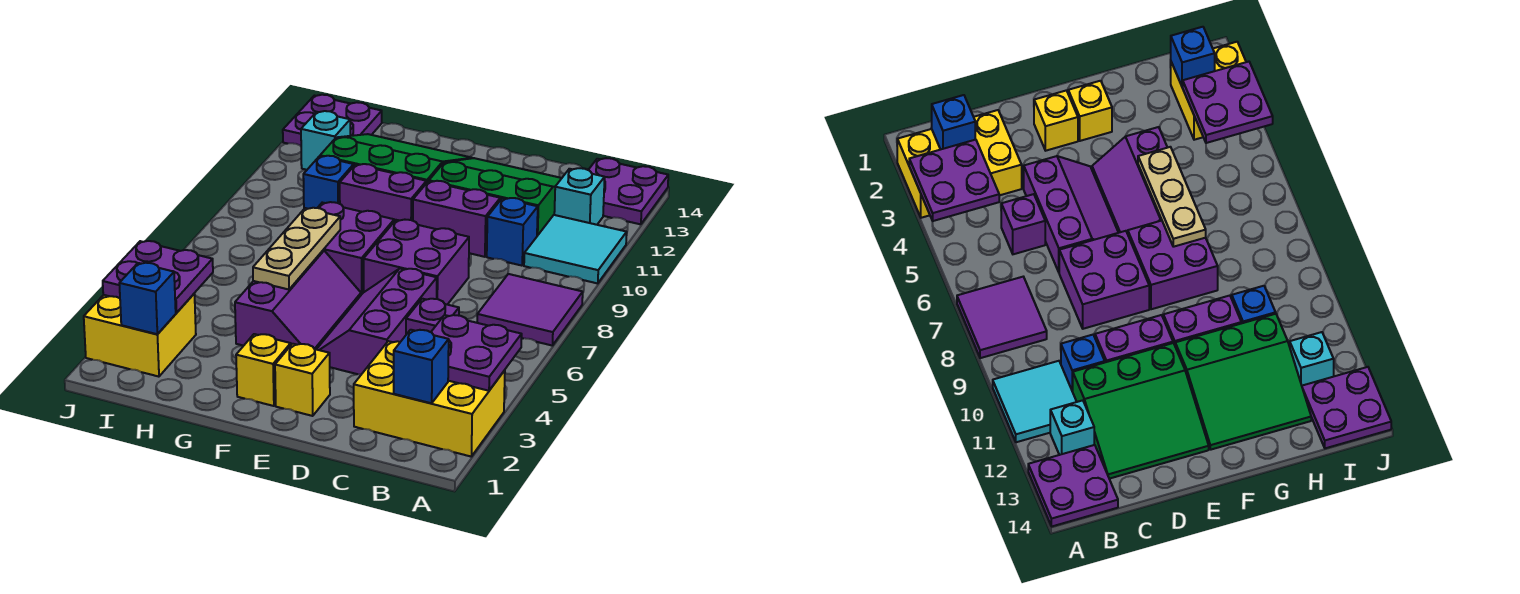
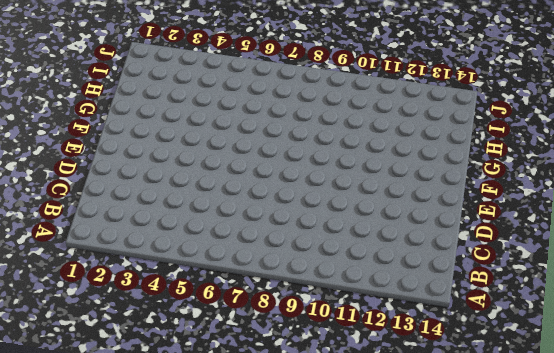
none -> yellow brick A2:C3 level 1
none -> purple tile A7:B8 level 1
none -> cyan tile A10:B11 level 1

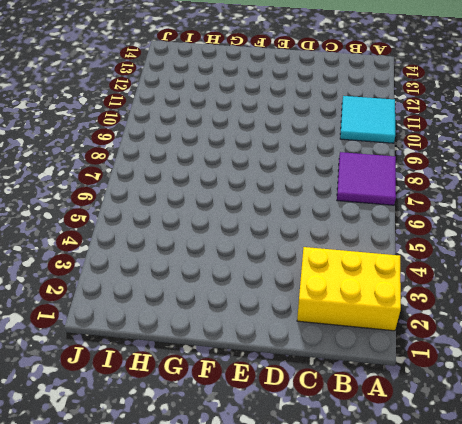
none -> purple plate A13:B14 level 1
none -> cyan brick B12 level 1
none -> purple brick C5 level 1

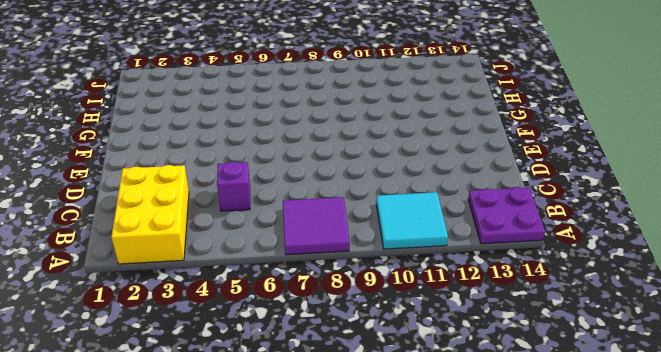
none -> cyan brick B12 level 1
none -> blue brick C10 level 1
none -> green slope C11:E13 level 1 top 11

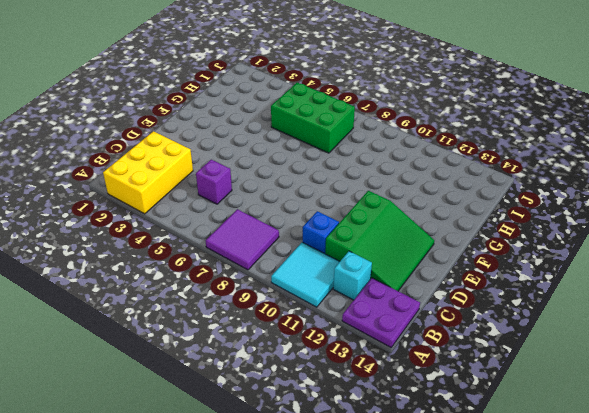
green brick H5:I7 level 1 -> none
none -> purple slope D4:E6 level 1 top D
none -> purple brick D7:E8 level 1
none -> purple brick D10:E10 level 1

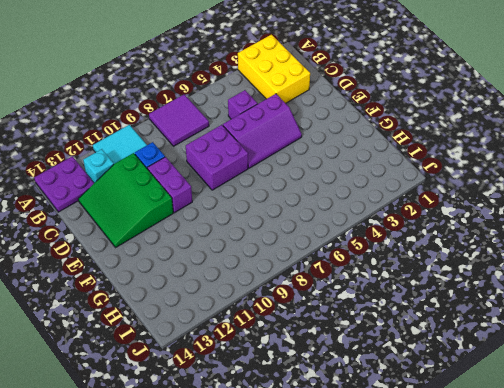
none -> yellow brick E2 level 1
none -> yellow brick F2 level 1
none -> purple slope F4:G6 level 1 top G

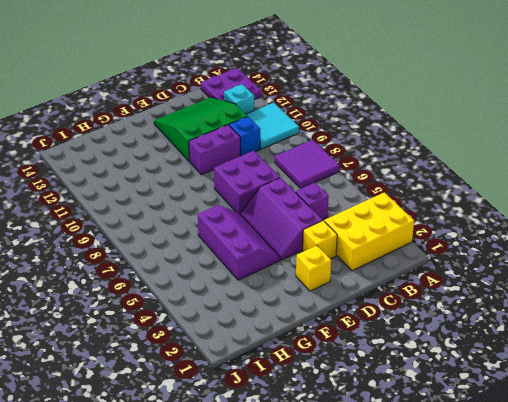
yellow brick D3 level 1 -> yellow brick F2 level 1
none -> purple brick F7:G8 level 1
none -> purple brick F10:G10 level 1
none -> green slope F11:H13 level 1 top 11

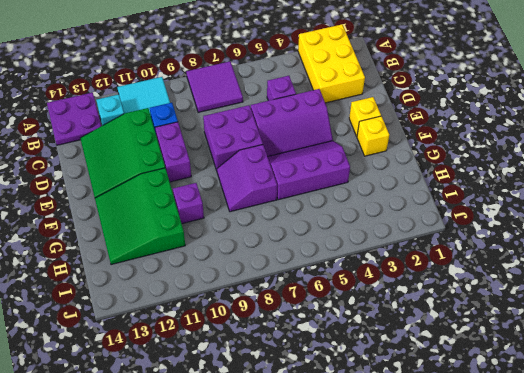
purple slope F7:G8 level 1 top 7 -> purple brick F7:G8 level 1
purple brick G10 level 1 -> purple brick F10:G10 level 1
none -> blue brick H10 level 1
none -> yellow brick I2:J3 level 1
none -> cyan brick I12 level 1

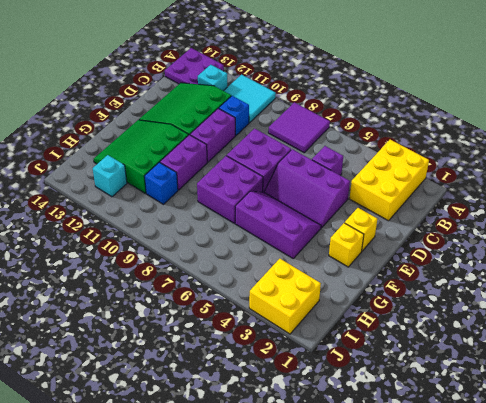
none -> purple plate I13:J14 level 1
none -> purple plate A3:B4 level 2
none -> blue brick B2 level 2

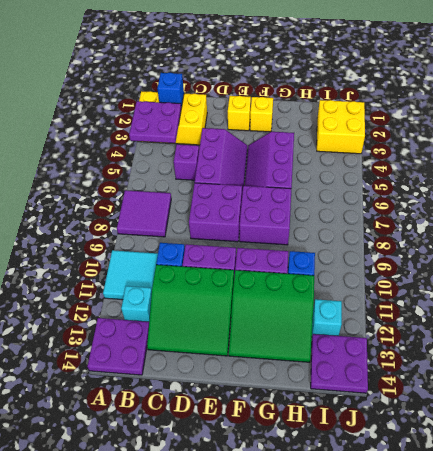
none -> tan plate G5:G7 level 2
none -> blue brick I2 level 2
none -> purple plate I3:J4 level 2

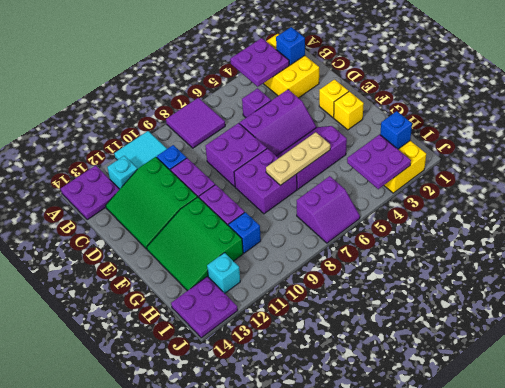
purple slope I6:J7 level 1 top I -> none

